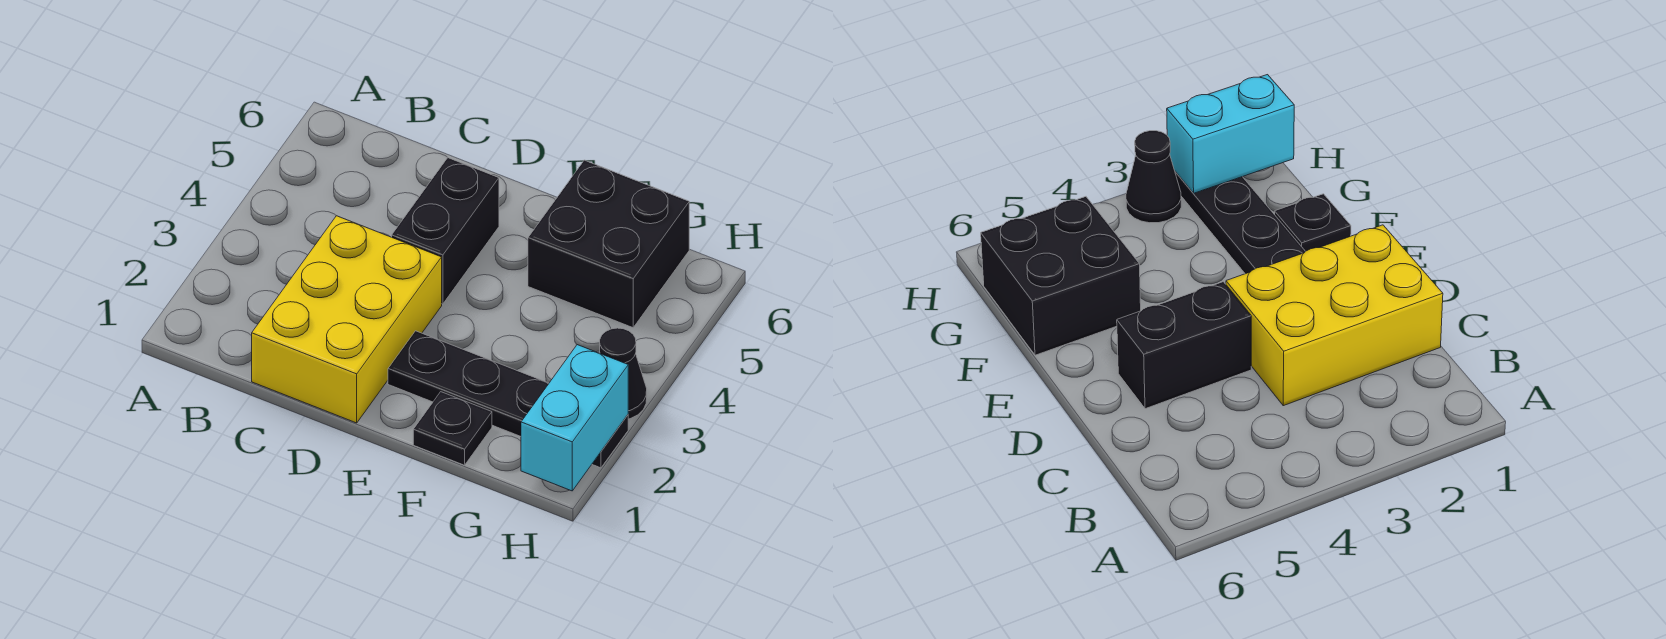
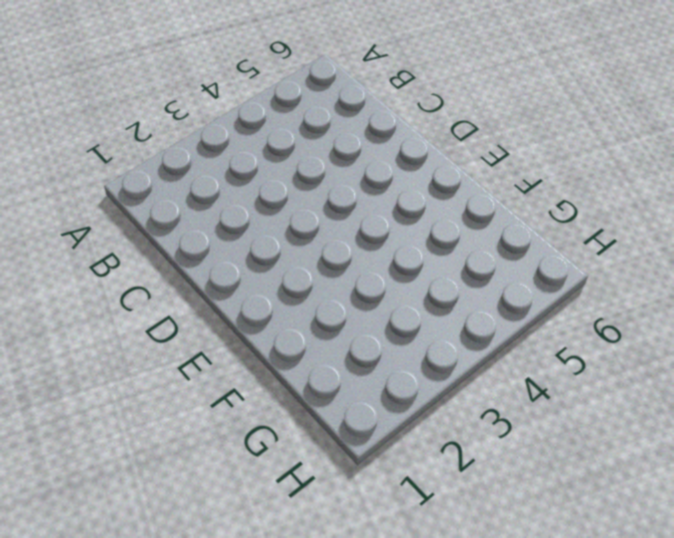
none -> yellow brick C1:D3 level 1
none -> black brick D4:D5 level 1

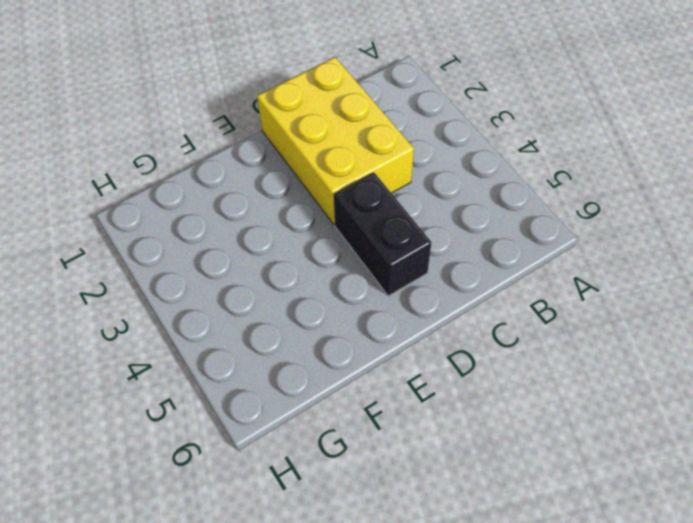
none -> black plate E2:H2 level 1
none -> black plate F1 level 1

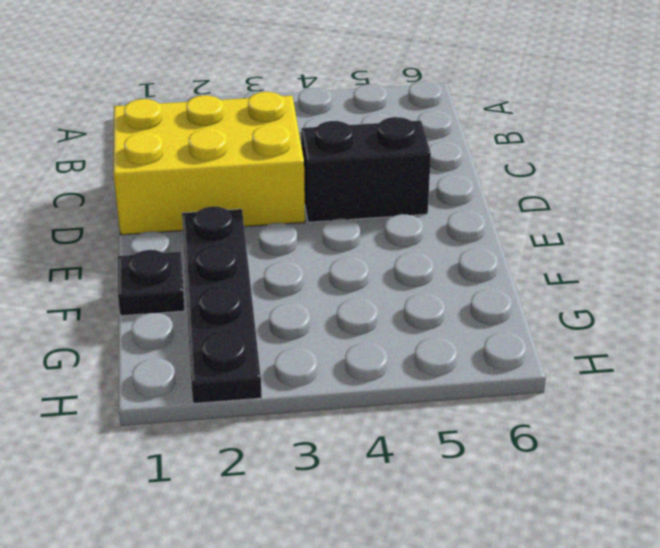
none -> black brick F5:G6 level 1
none -> black cone H3 level 1

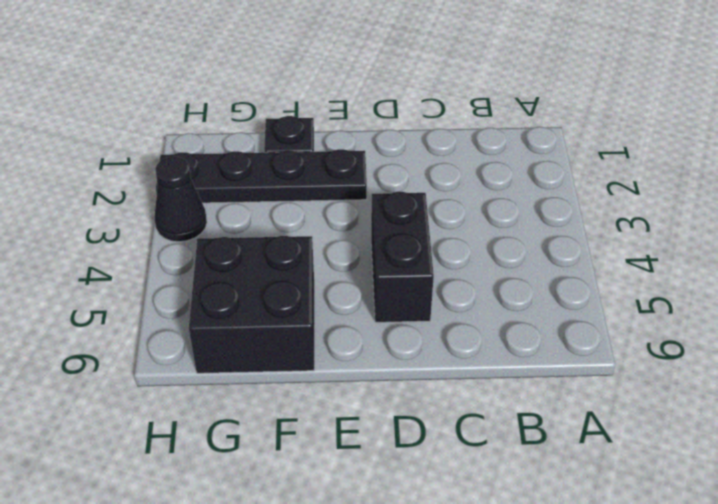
none -> yellow brick C1:D3 level 1
none -> cyan brick H1:H2 level 2

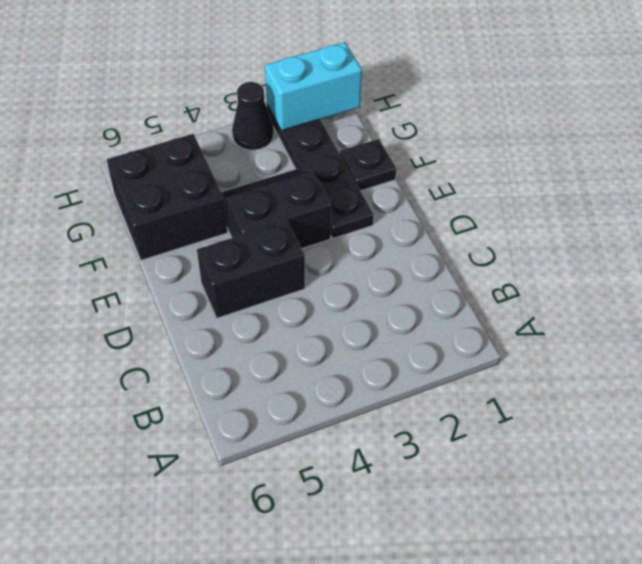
black slope E3:F4 level 1 top E -> none
none -> yellow brick C1:D3 level 1

